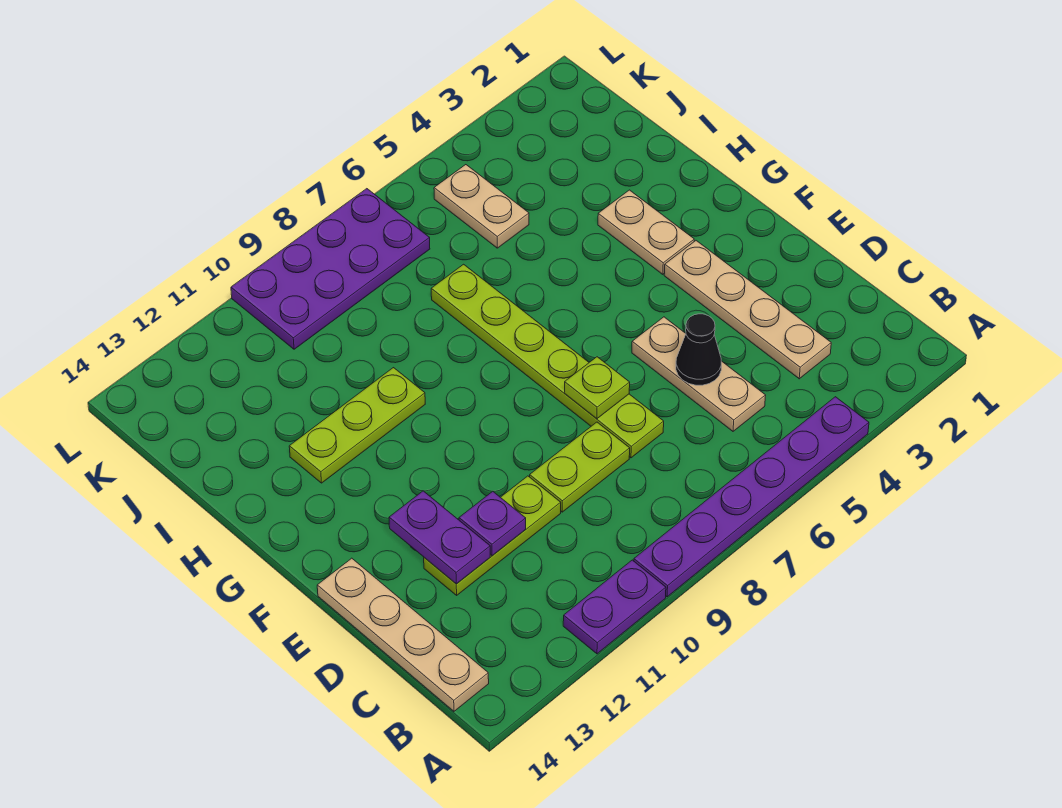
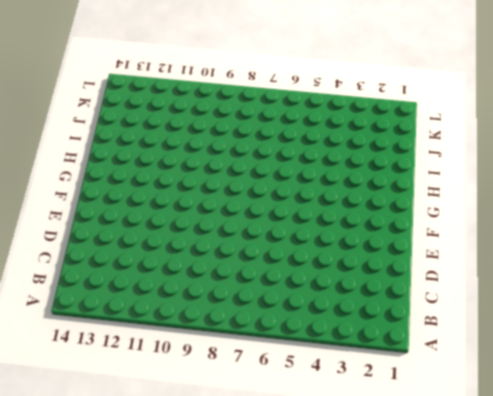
none -> purple plate A4:A9 level 1
none -> purple plate A10:A11 level 1
none -> tan plate B14:E14 level 1

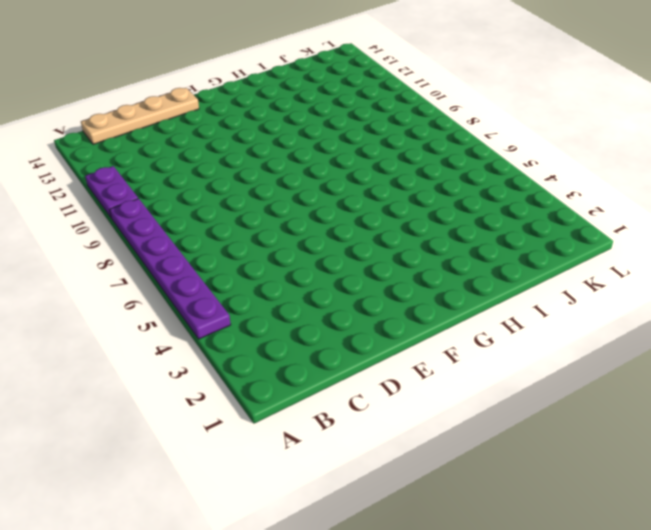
none -> tan plate C3:F3 level 1
none -> tan plate C5:E5 level 1
none -> lime plate D7:I7 level 1

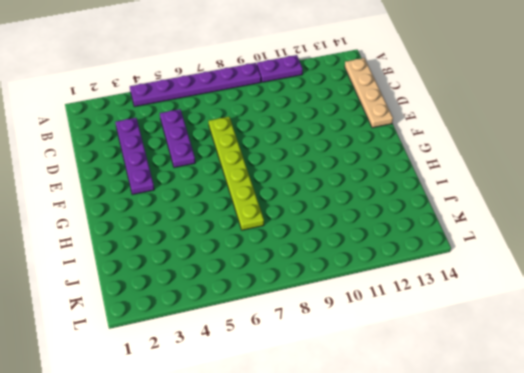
purple plate C3:F3 level 1 -> tan plate C3:F3 level 1
purple plate C5:E5 level 1 -> tan plate C5:E5 level 1
none -> lime plate D8:D9 level 1
none -> lime plate D10:D12 level 1
none -> tan plate G3:H3 level 1

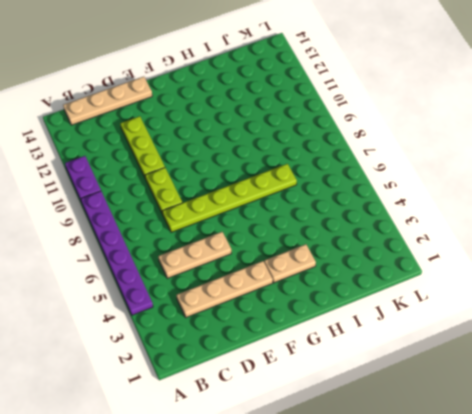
none -> lime plate H10:H12 level 1
none -> tan plate J5:K5 level 1
none -> purple plate K7:L10 level 1

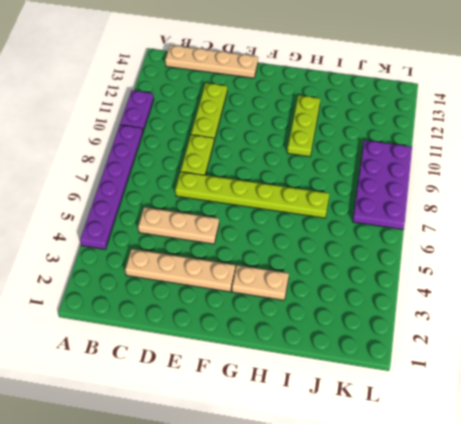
none -> tan plate J5:K5 level 1
none -> black cone D5 level 2
none -> purple plate D11 level 2

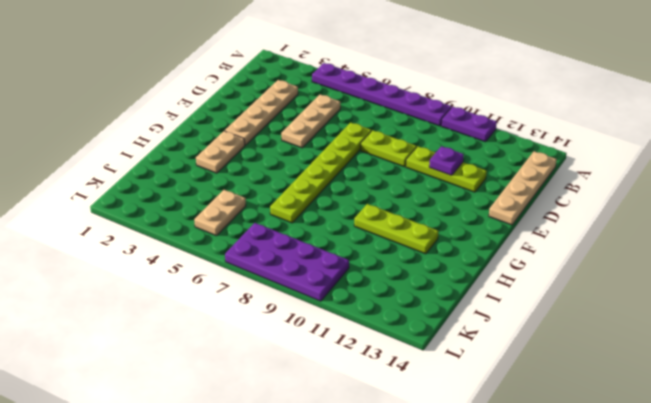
none -> black cone D5 level 2
none -> purple plate D12:E12 level 2
none -> lime plate E7 level 2

